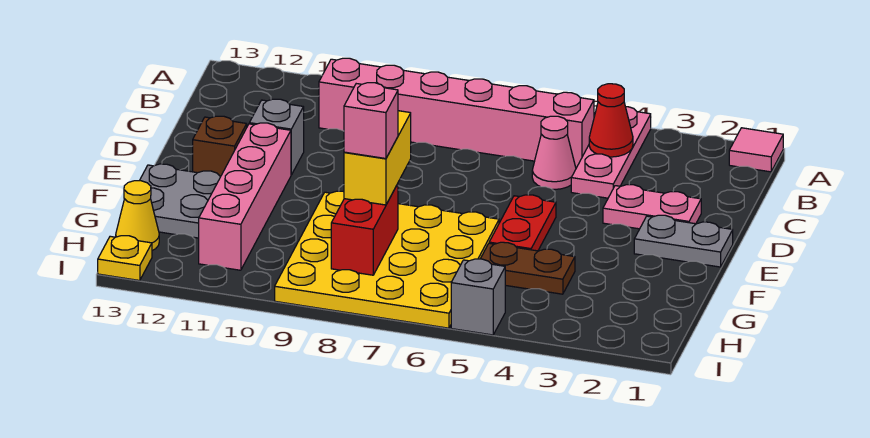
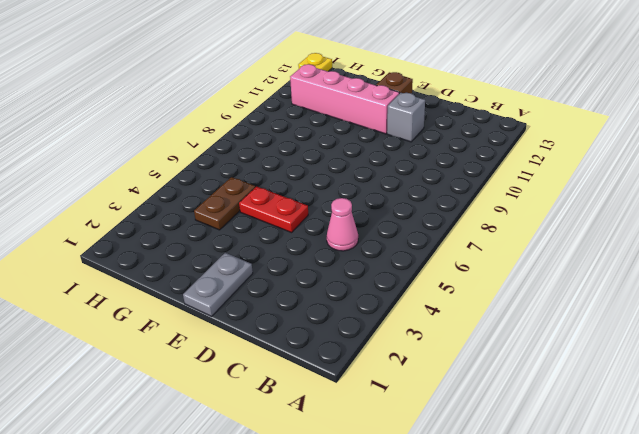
none -> pink tile A1 level 1
none -> pink plate A4:C4 level 1
none -> pink brick B5:B10 level 1

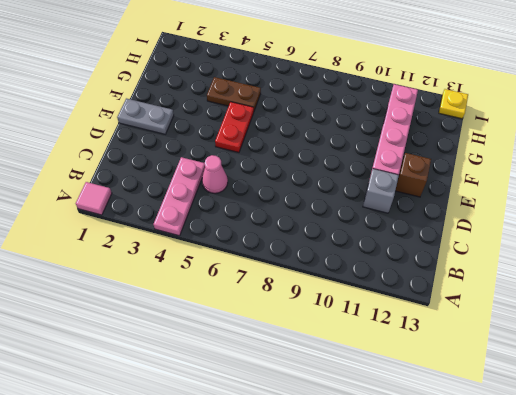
none -> pink brick B5:B10 level 1
none -> pink plate D2:D3 level 1
none -> yellow plate F6:I9 level 1

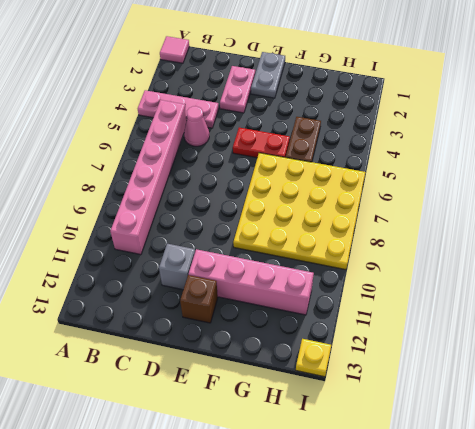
none -> grey plate F12:G13 level 1
none -> yellow cone H13 level 1
none -> grey brick I5 level 1

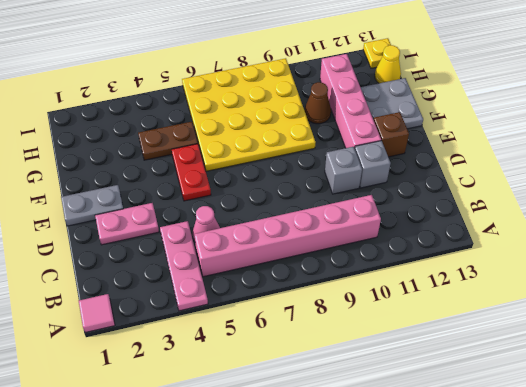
grey brick D10 level 1 -> grey brick I5 level 1
brown cone G10 level 1 -> none
none -> red cone B4 level 2
none -> red brick G8:H8 level 2
none -> yellow brick F8:G8 level 3

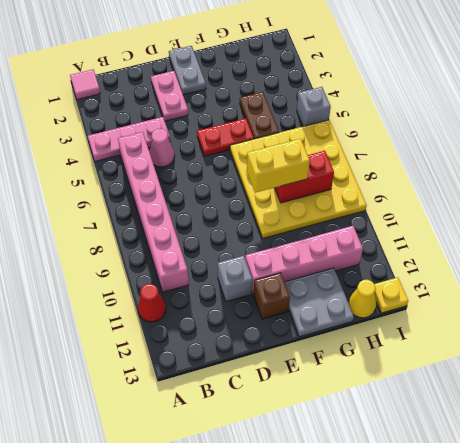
red cone A11 level 1 -> red cone B4 level 2
none -> pink brick G8 level 4

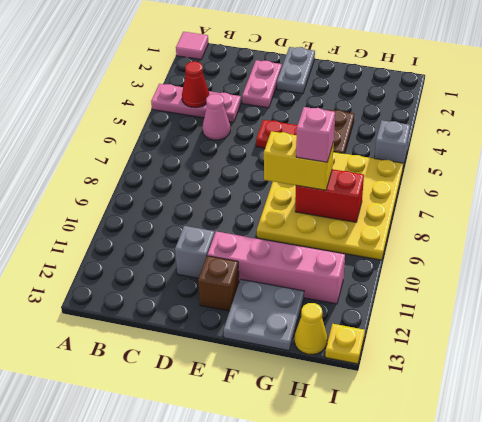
none -> pink brick B5:B10 level 1

